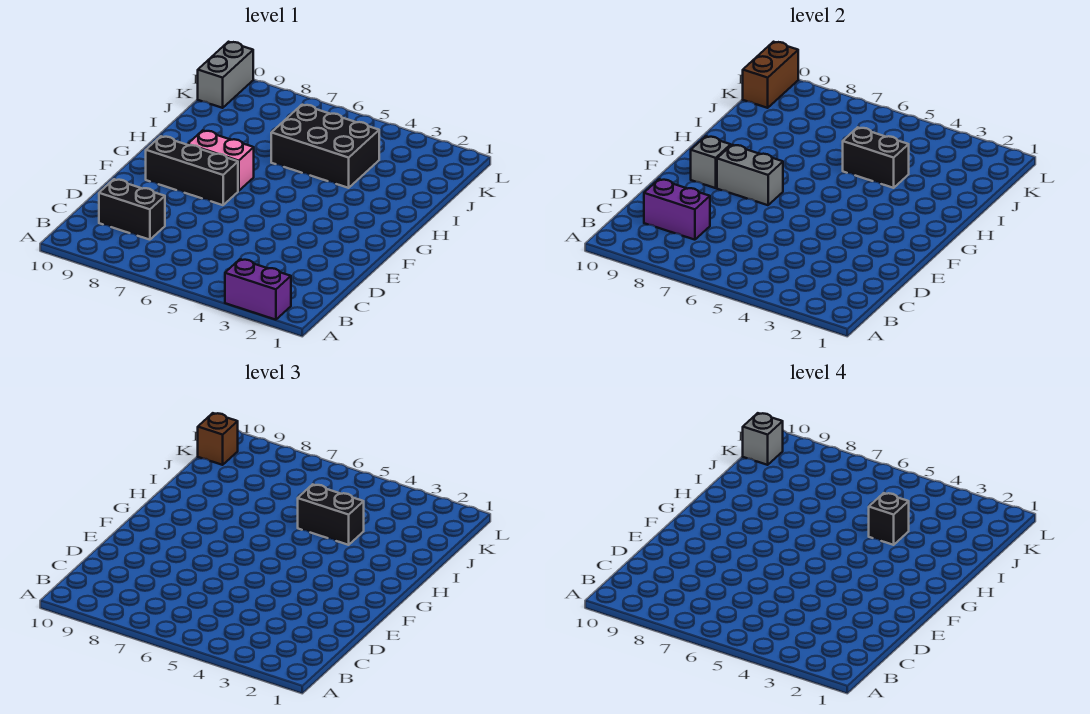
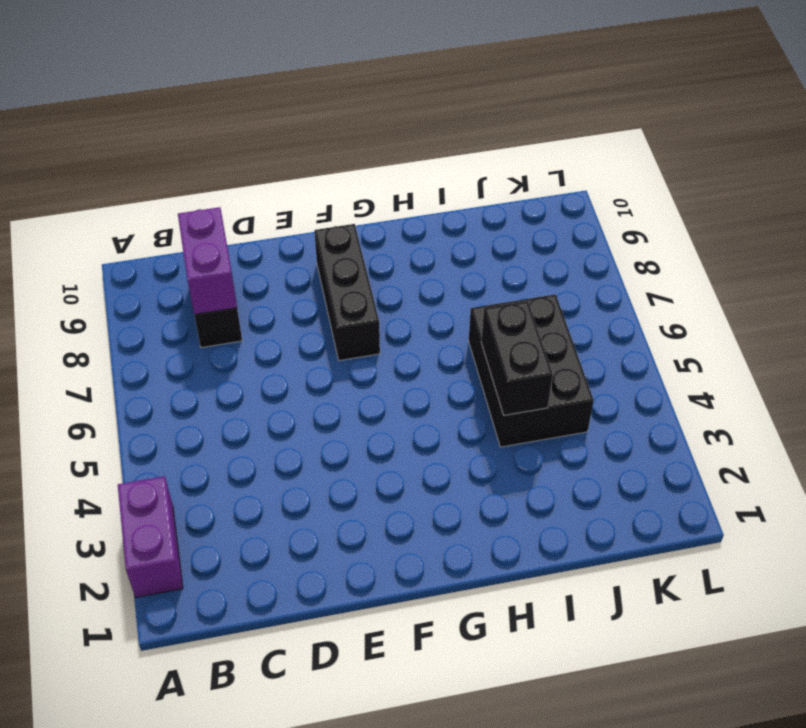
none -> pink brick G7:G8 level 1
none -> grey brick K10:L10 level 1
none -> grey brick F7:F8 level 2

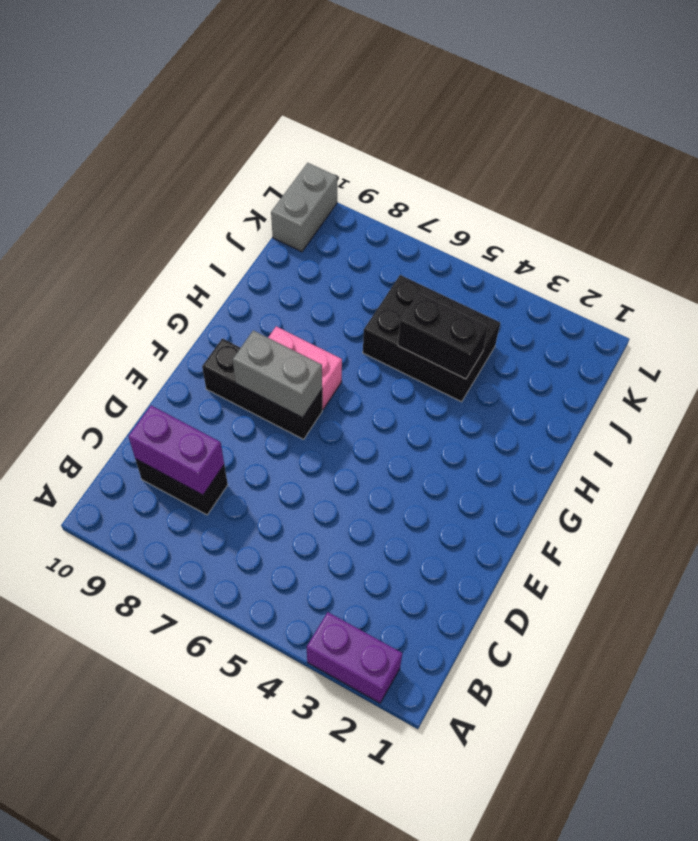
none -> grey brick F9 level 2
none -> brown brick K10:L10 level 2
none -> black brick I4:I5 level 3

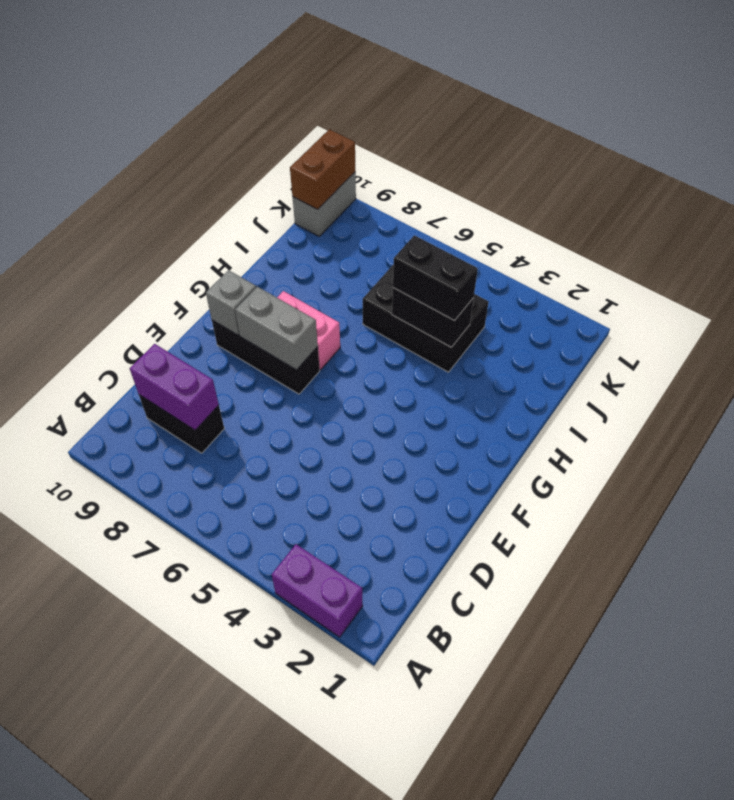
none -> brown brick K10 level 3
none -> black brick I4 level 4
none -> grey brick K10 level 4

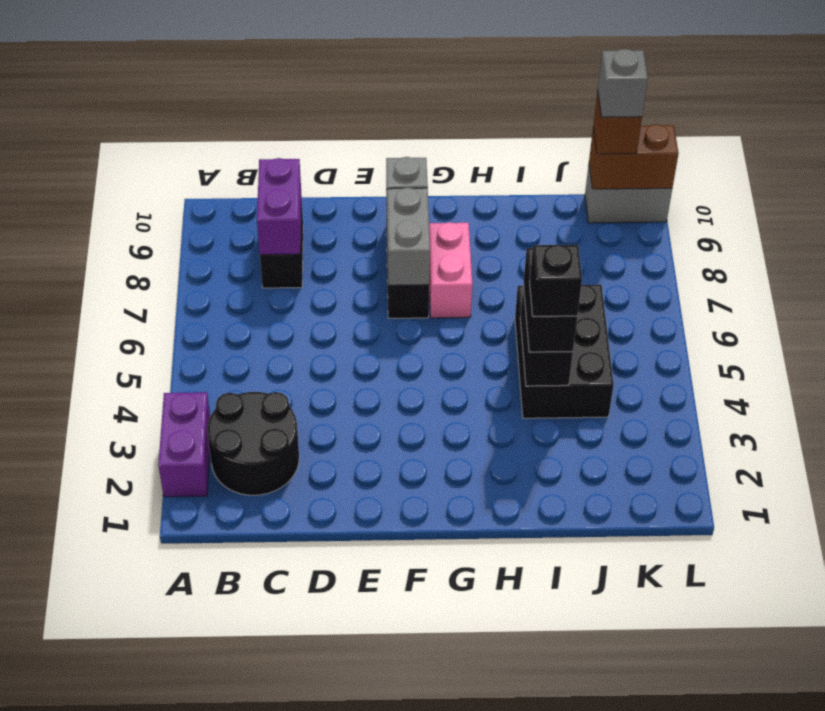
black round brick B2:C3 level 1 -> none

